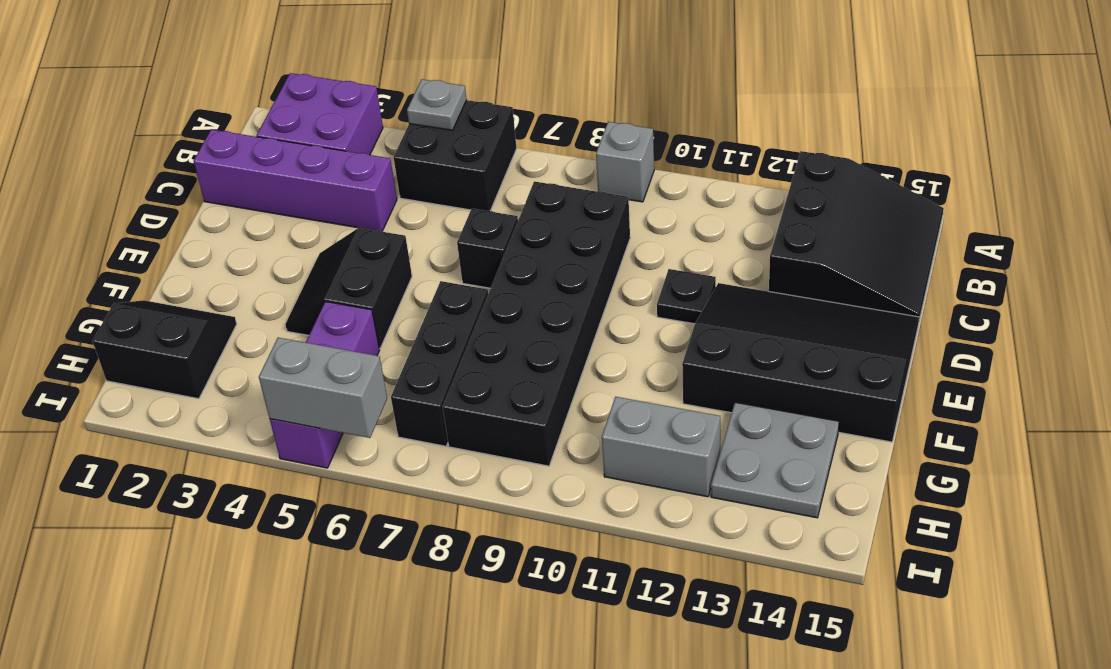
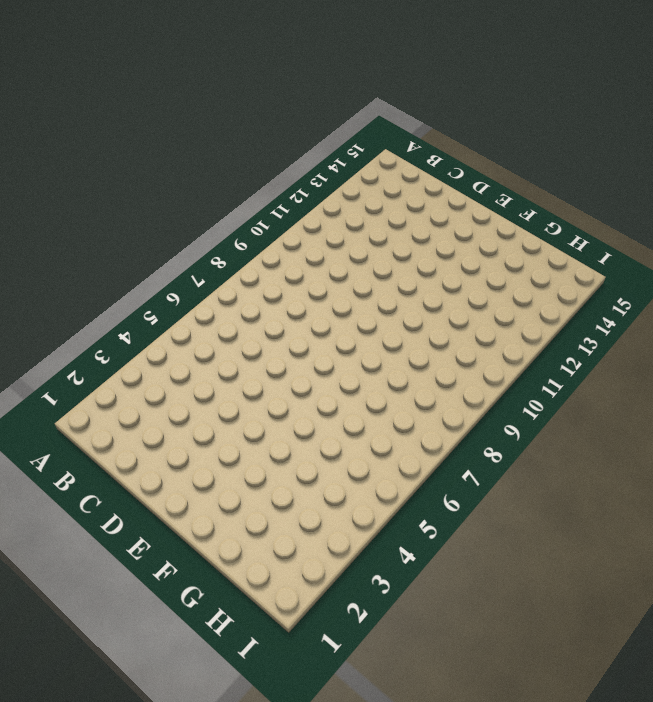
none -> purple brick A2:B3 level 1
none -> black brick A5:B6 level 1
none -> grey brick A9 level 1

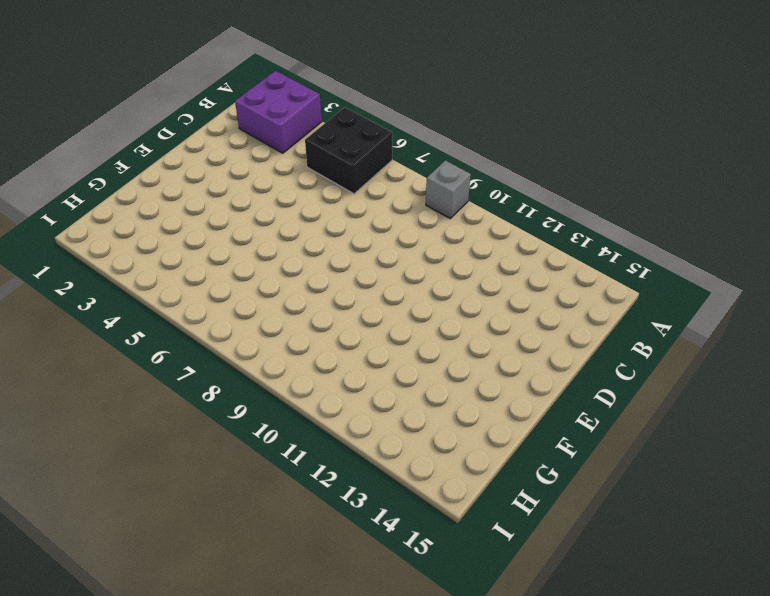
none -> black slope A13:C15 level 1 top 13
none -> purple brick C1:C4 level 1
none -> black brick C8:H9 level 1

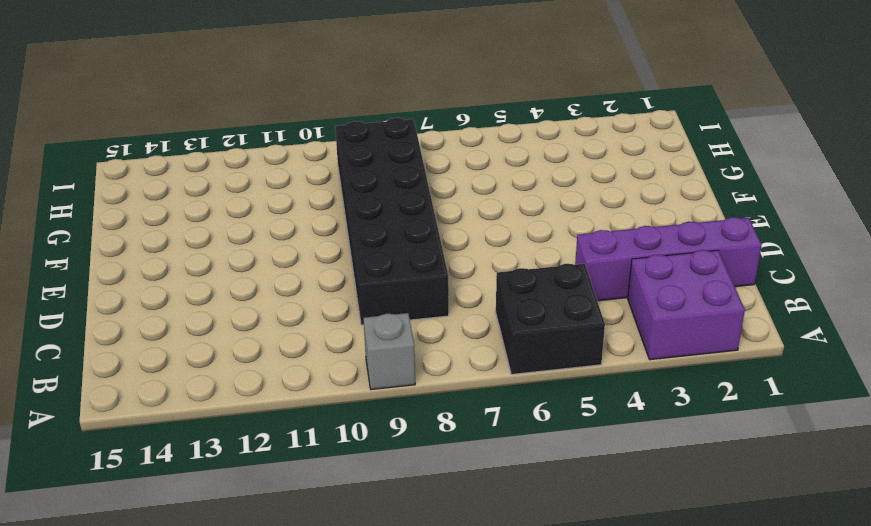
none -> black slope A13:C15 level 1 top 13
none -> black brick D7 level 1
none -> black plate D11 level 1

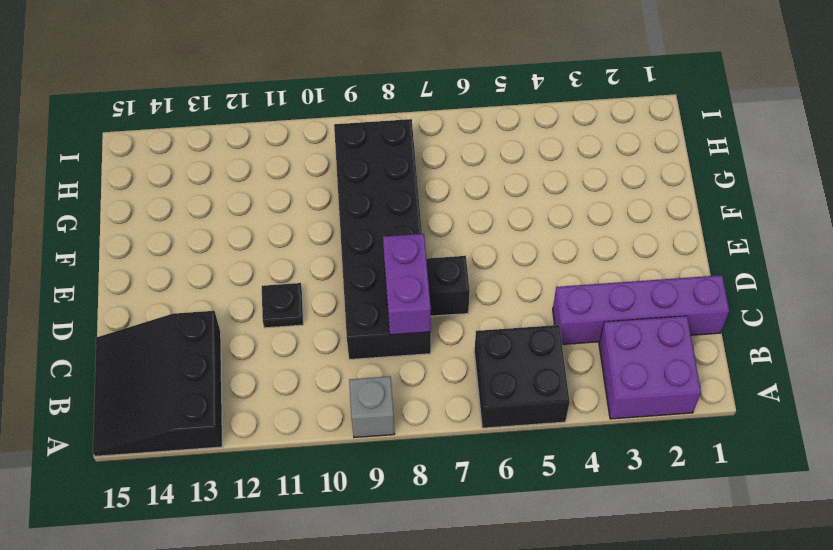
purple brick C8:D8 level 2 -> none
none -> black slope D12:F15 level 1 top F
none -> black slope E4:F5 level 1 top 5
none -> black brick F7:H7 level 1

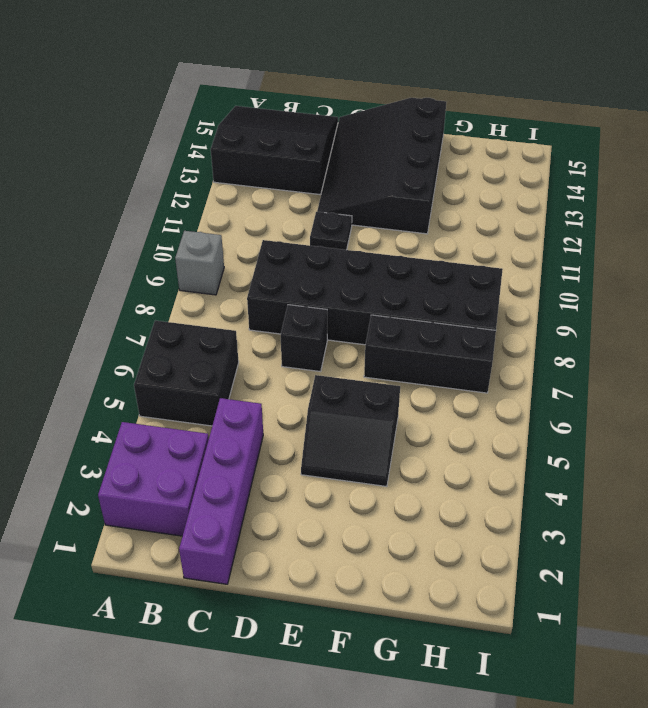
none -> black slope G1:H2 level 1 top H
none -> purple brick G5:I5 level 1
none -> grey plate G13:H14 level 1

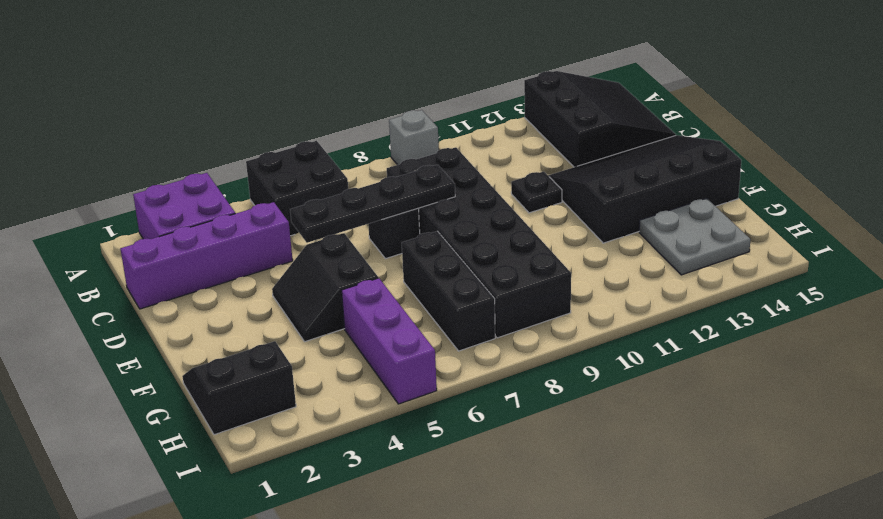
black plate D5:D8 level 2 -> none
none -> grey brick H11:H12 level 1
none -> grey plate A5 level 2
none -> grey brick I5:I6 level 2

